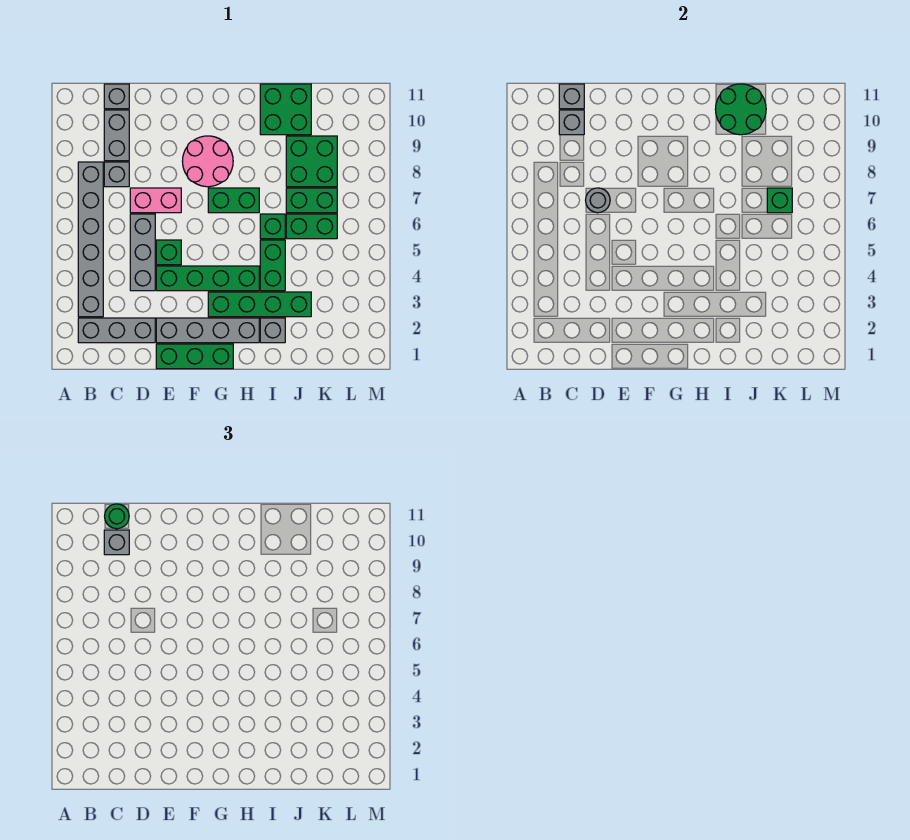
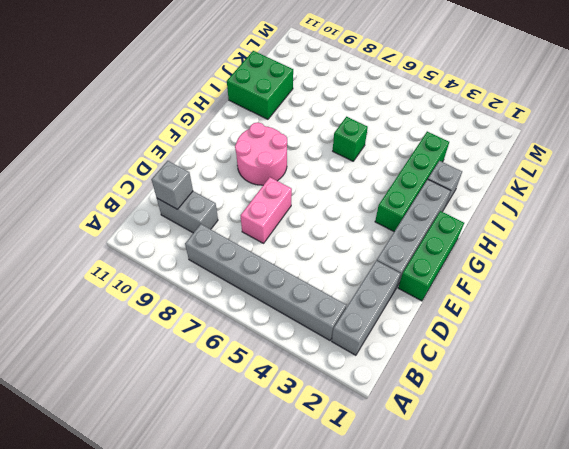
none -> grey brick C8 level 1
none -> grey brick C11 level 1
none -> grey brick D4:D6 level 1

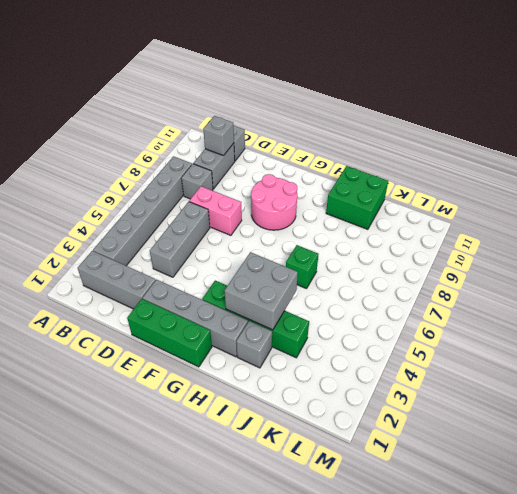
grey brick H3:I4 level 2 -> none
none -> green brick E4:H4 level 1
none -> green brick E5 level 1
none -> green brick G7:H7 level 1

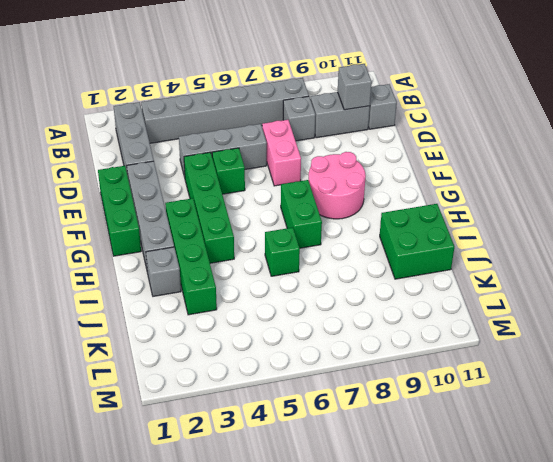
none -> green brick I4:I5 level 1
none -> green brick J6:K6 level 1
none -> green brick J7:K7 level 1

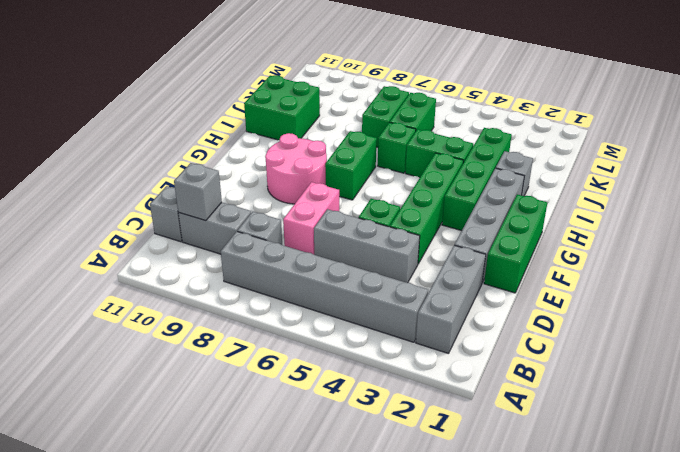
none -> green brick J8:K9 level 1
none -> grey brick C11 level 2
none -> grey round brick D7 level 2

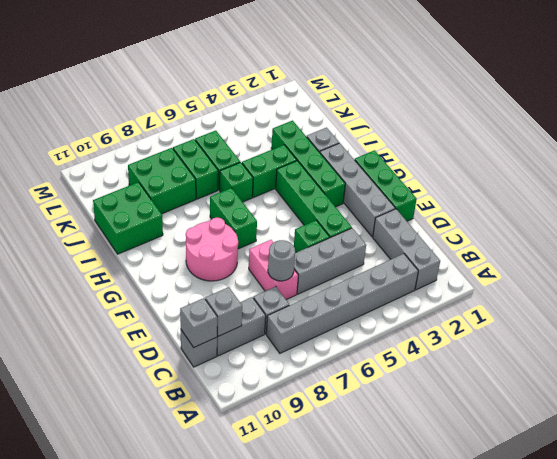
none -> green round brick I10:J11 level 2
none -> green brick K7 level 2
none -> grey brick C10 level 3

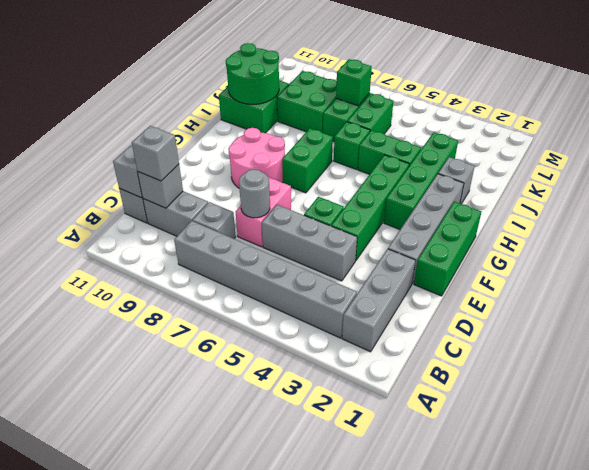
none -> green round brick C11 level 3

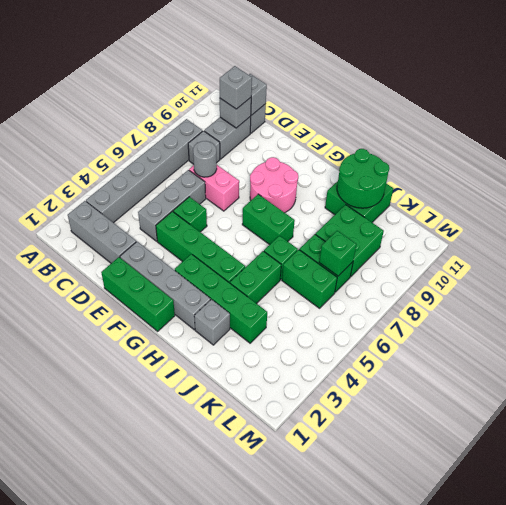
none -> green round brick C11 level 3

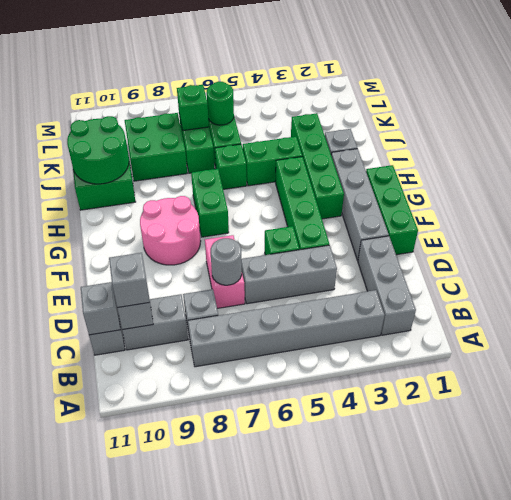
green round brick K6 level 2 -> green round brick C11 level 3

